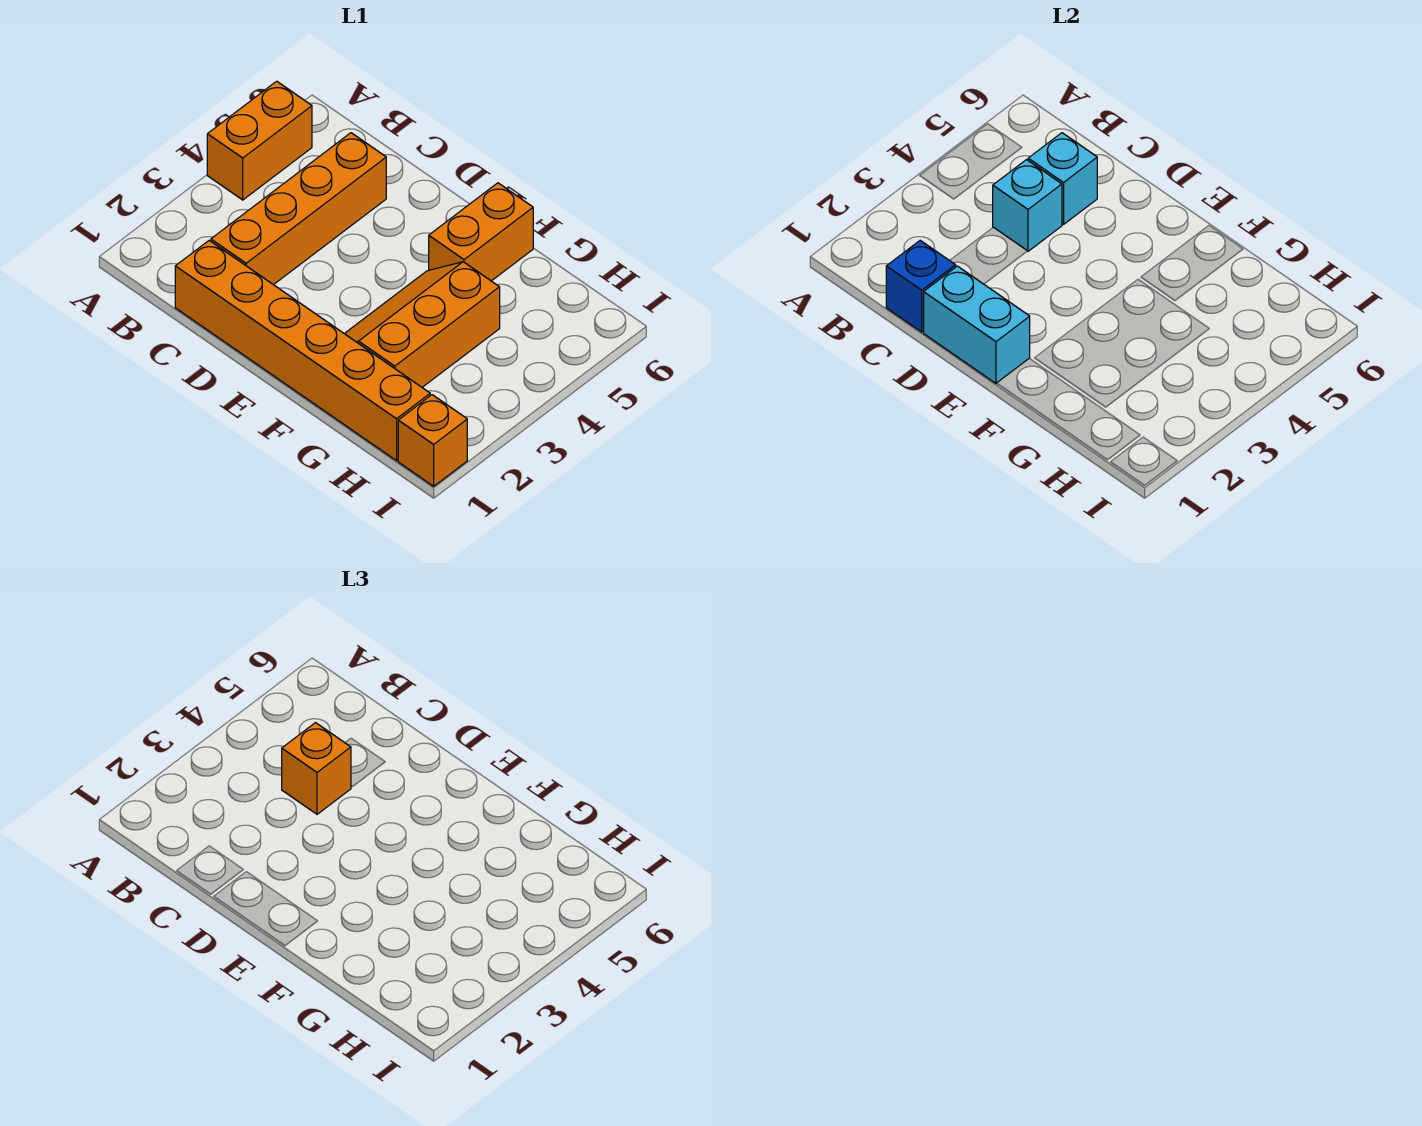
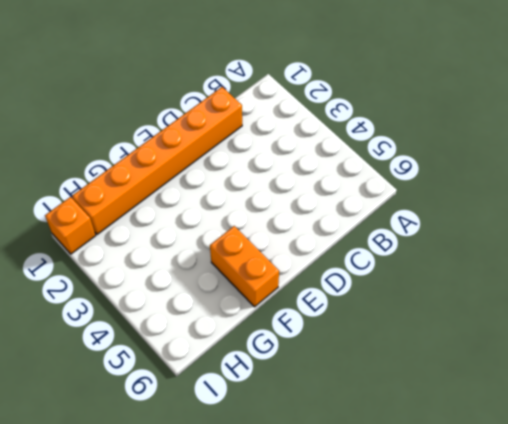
none -> orange brick A4:A5 level 1
none -> orange brick C2:C5 level 1

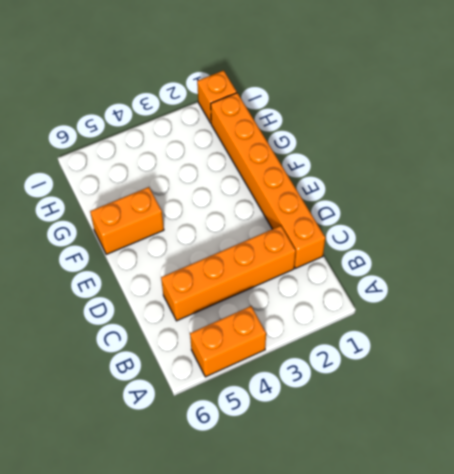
none -> orange slope F2:G4 level 1 top G
none -> blue brick C1 level 2

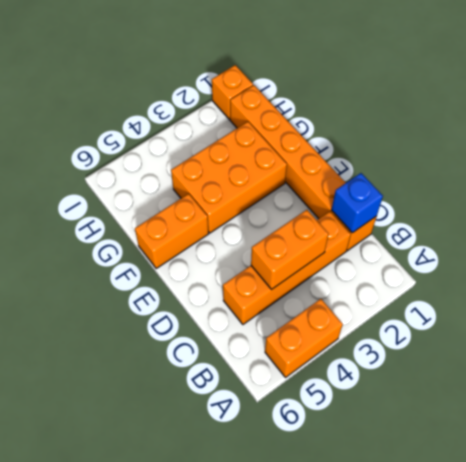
orange brick C3:C4 level 2 -> cyan brick C4 level 2
orange brick F2:G4 level 1 -> orange slope F2:G4 level 1 top G
none -> cyan brick C5 level 2
none -> cyan brick D1:E1 level 2

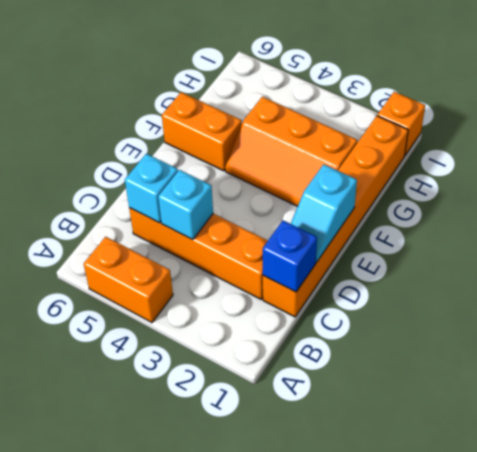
cyan slope D1:E1 level 2 top E -> cyan brick D1:E1 level 2
none -> orange brick C4 level 3

